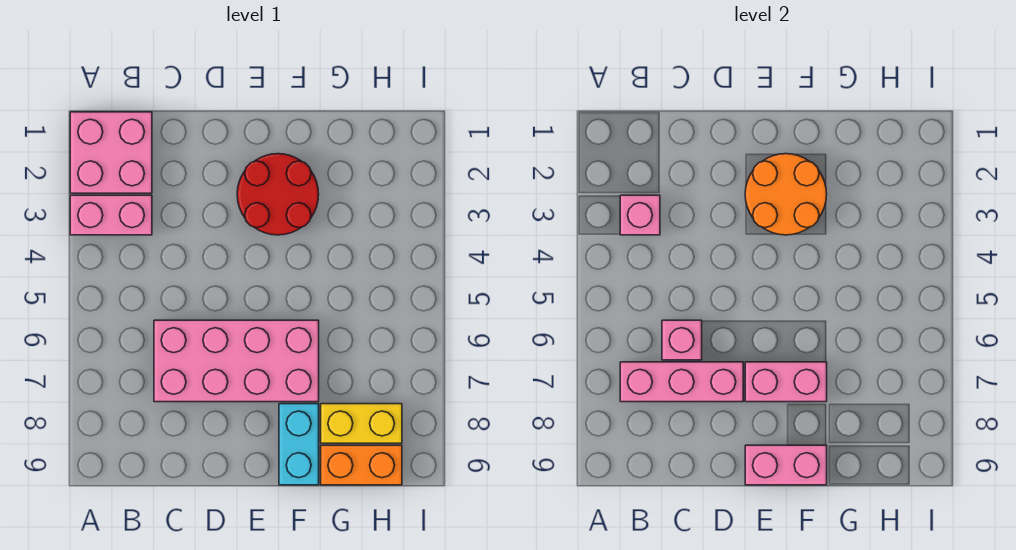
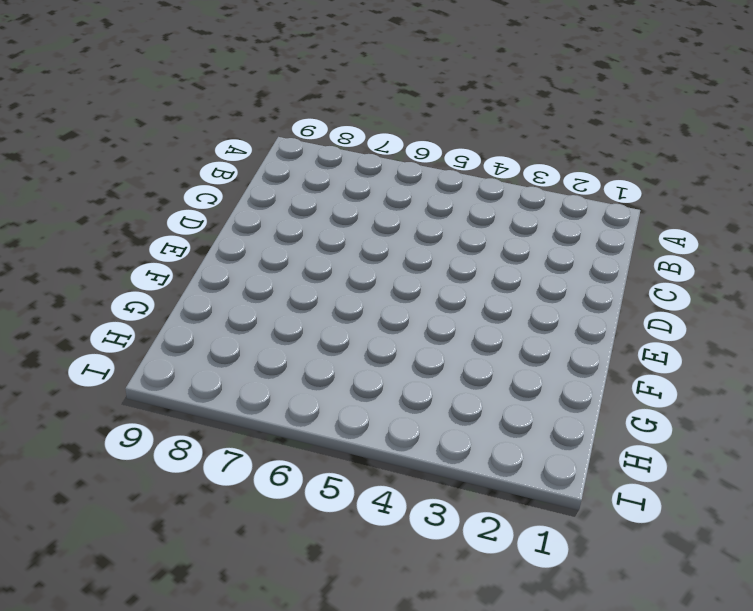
none -> pink brick A1:B2 level 1
none -> pink brick A3:B3 level 1
none -> pink brick C6:F7 level 1

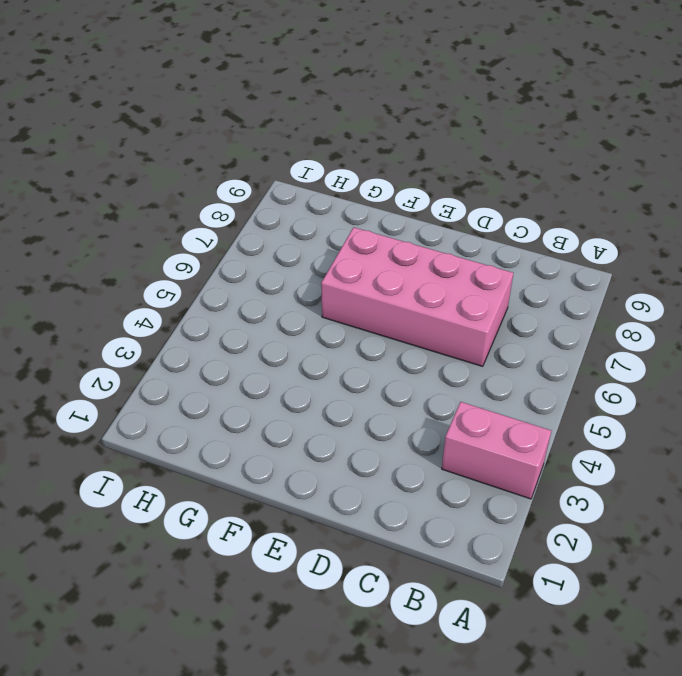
none -> pink brick A1:B2 level 1
none -> red round brick E2:F3 level 1
none -> cyan brick F8:F9 level 1

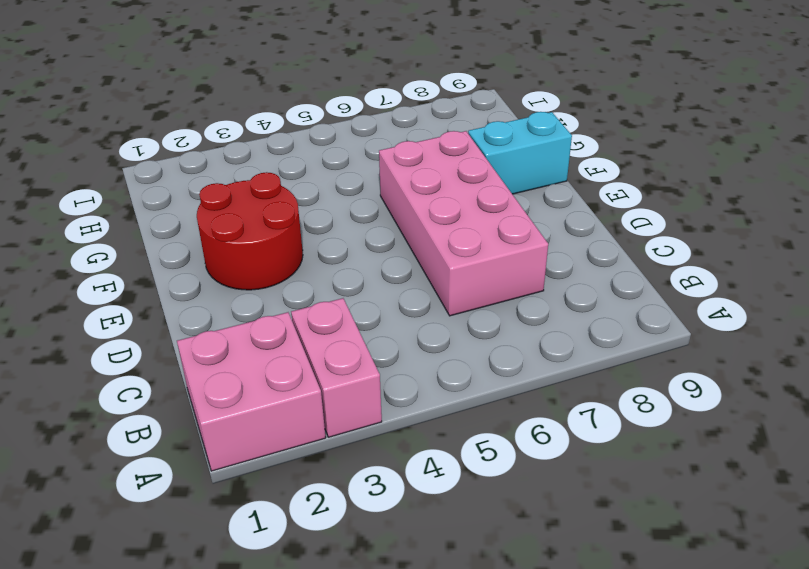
none -> yellow brick G8:H8 level 1
none -> orange brick G9:H9 level 1
none -> pink brick B3 level 2

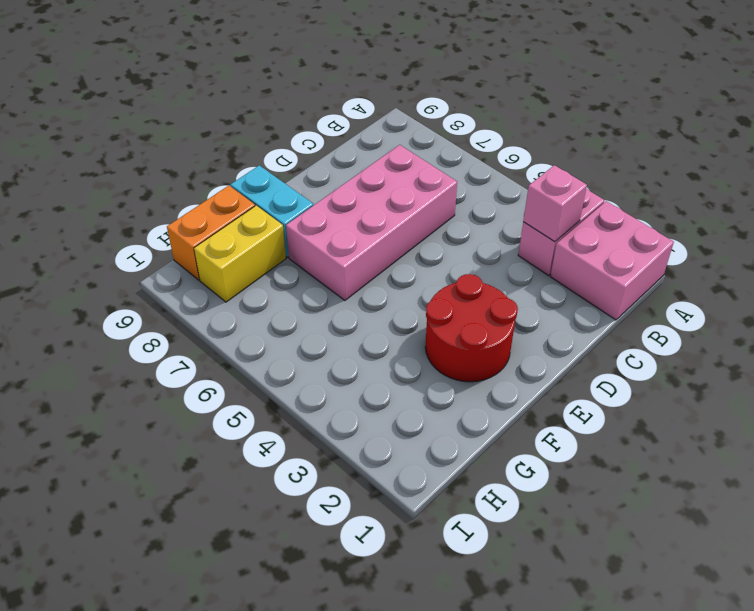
none -> pink brick B7:D7 level 2
none -> pink brick C6 level 2
none -> orange round brick E2:F3 level 2

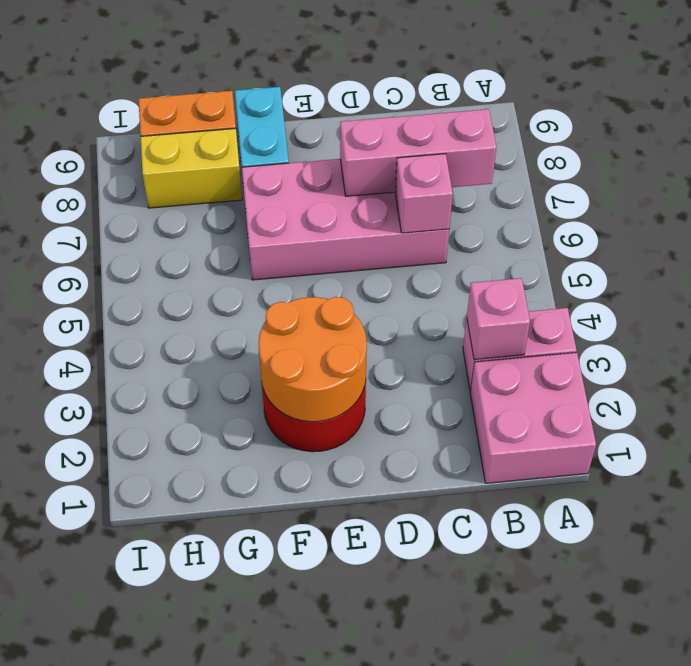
none -> pink brick E7:F7 level 2
none -> pink brick E9:F9 level 2

